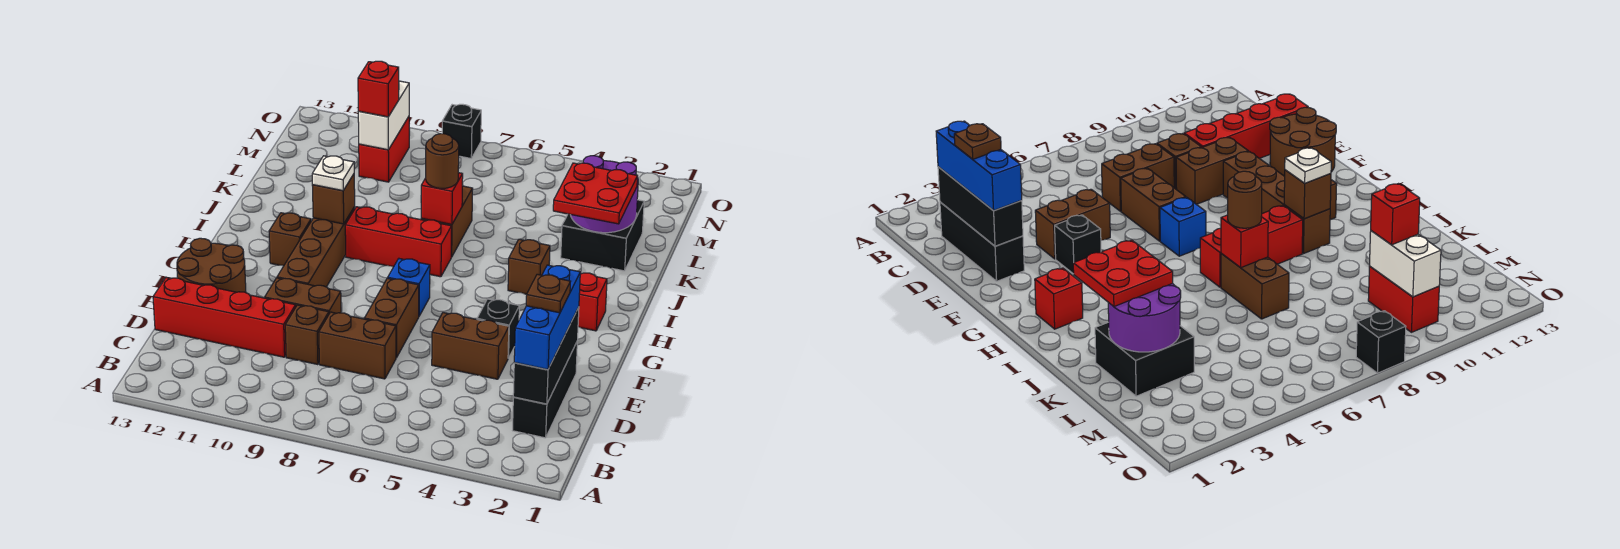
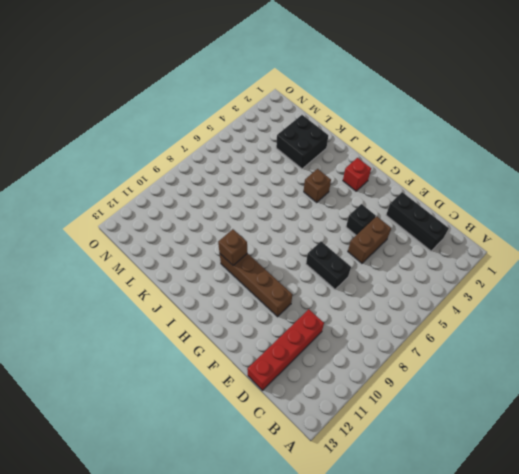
black brick E7:F7 level 1 -> brown brick E7:F7 level 1
none -> brown brick D7:D8 level 1
none -> brown brick D9 level 1
none -> brown brick E9:E10 level 1
none -> brown round brick E12:F13 level 1

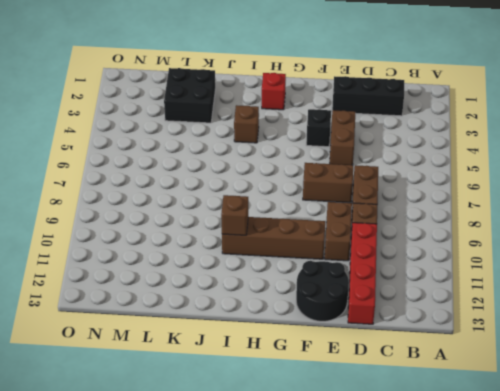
black round brick E12:F13 level 1 -> brown round brick E12:F13 level 1
none -> blue brick G7 level 1
none -> brown brick H11 level 1
none -> red brick I7:I9 level 1
none -> brown brick J7:K7 level 1

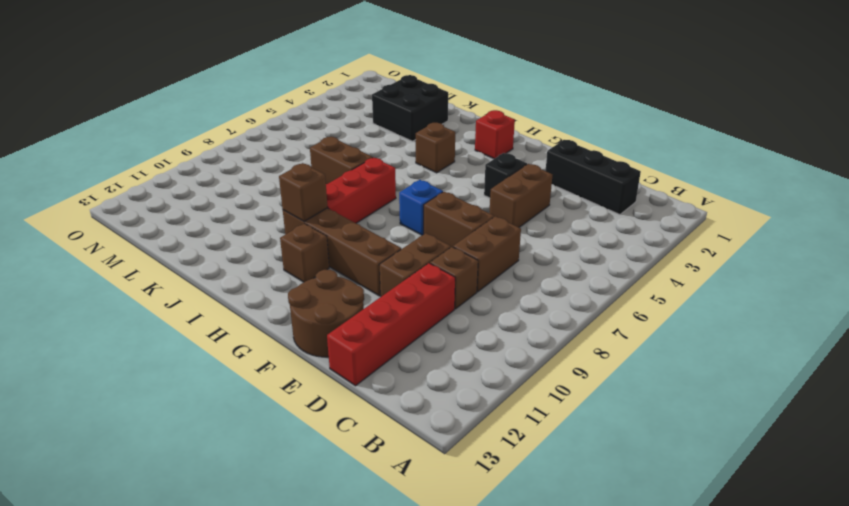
none -> red brick M10:N10 level 1
none -> black brick O8 level 1
none -> black brick C2:E2 level 2
none -> red brick J7 level 2

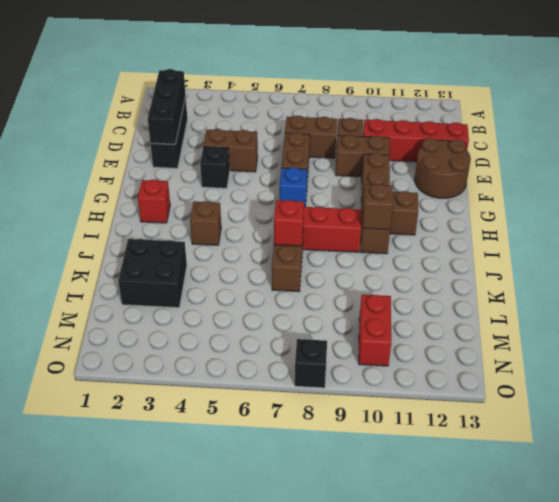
none -> purple round brick K2:L3 level 2
none -> white brick M10:N10 level 2
none -> blue brick C2:E2 level 3
none -> white plate I10 level 3

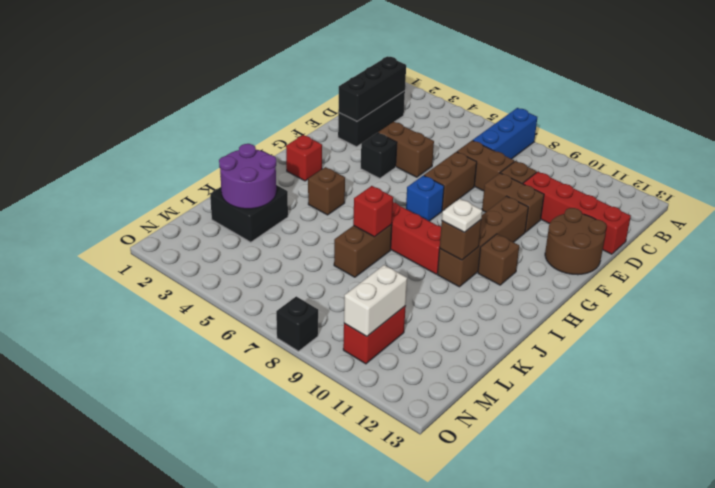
blue brick A7:C7 level 1 -> blue brick C2:E2 level 3
none -> red plate J2:K3 level 3
none -> brown round brick J7 level 3
none -> red brick M10 level 3
none -> brown plate D2 level 4

